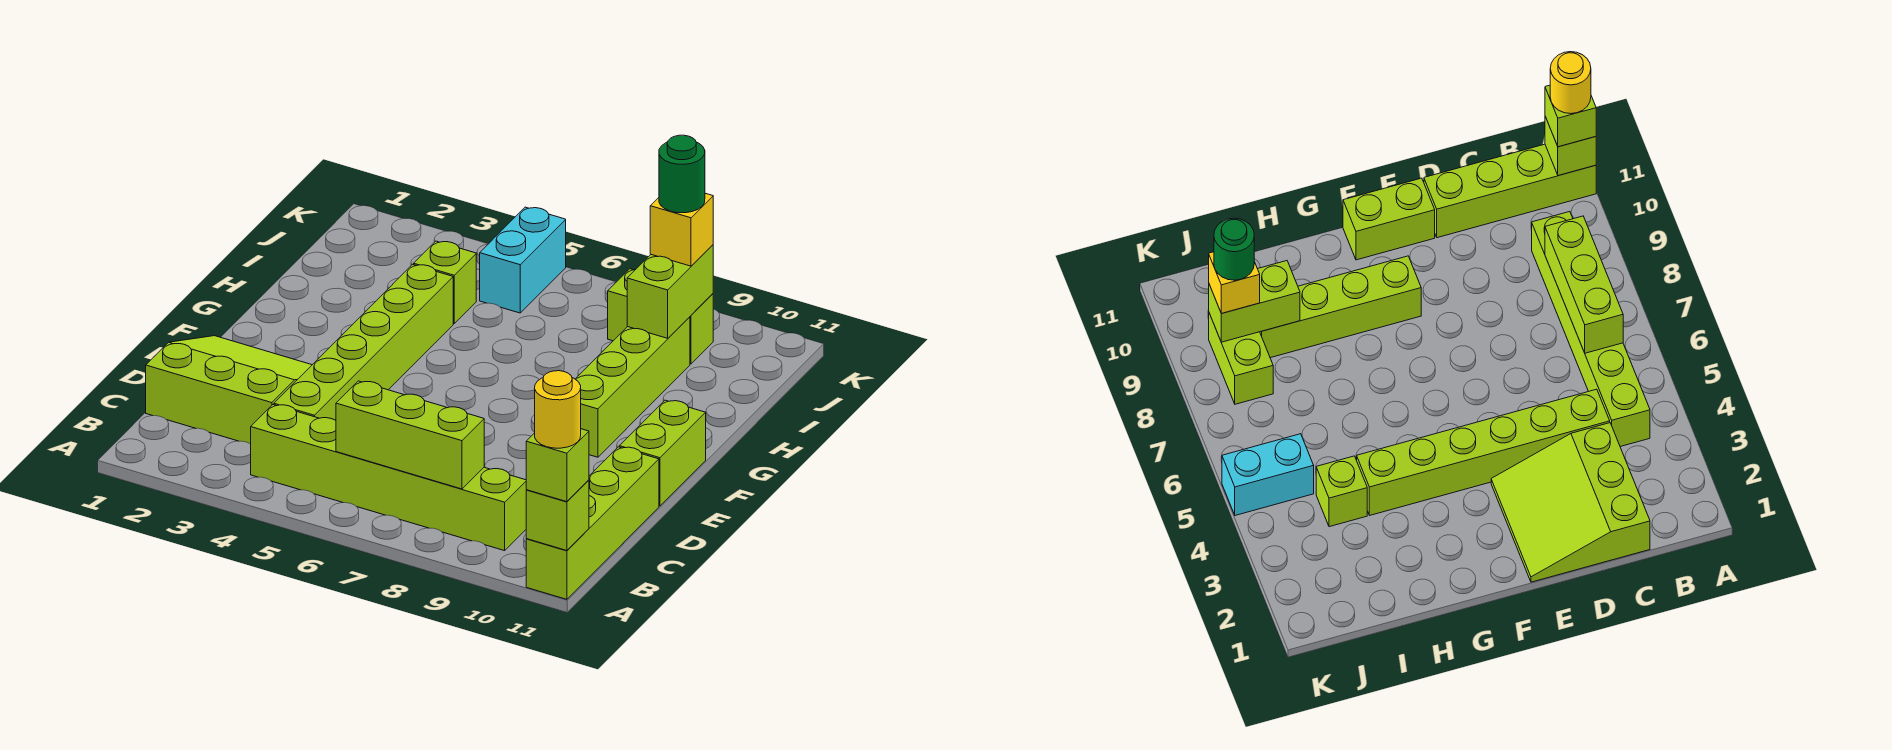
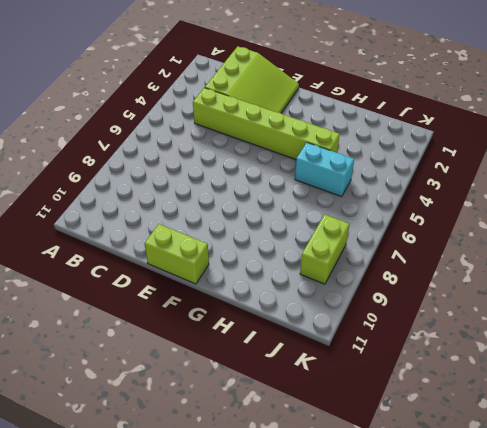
cyan brick H5:I5 level 1 -> cyan brick J5:K5 level 1
none -> lime brick A11:D11 level 1
none -> lime brick B4:B9 level 1
none -> lime brick F9:I9 level 1

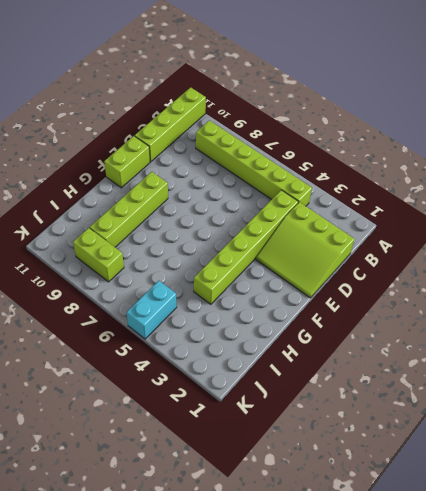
none -> lime brick I4 level 1
none -> lime brick A11 level 2
none -> lime brick B6:B8 level 2

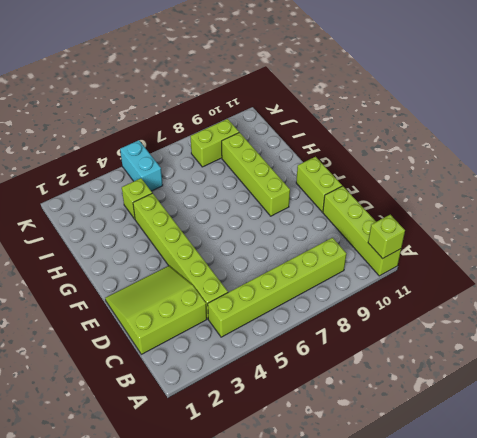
none -> lime brick B6:B8 level 2
none -> lime brick I9:J9 level 2
none -> lime brick A11 level 3

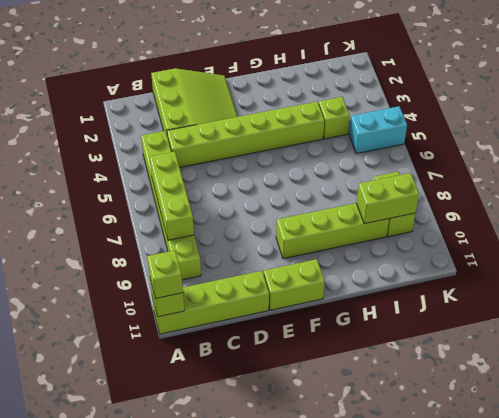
none -> yellow brick J9 level 3
none -> yellow round brick A11 level 4
none -> green round brick J9 level 4

